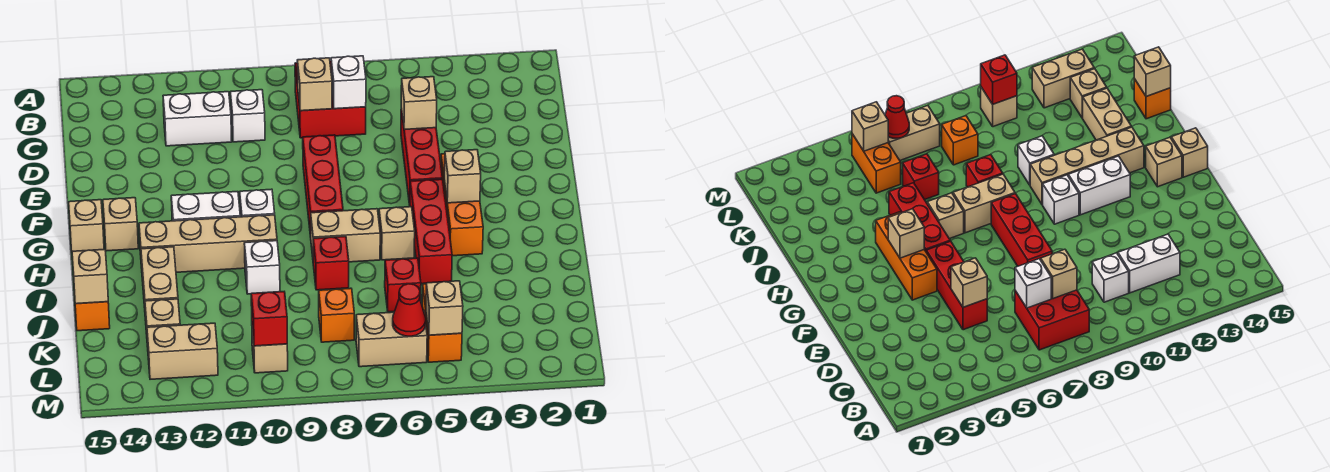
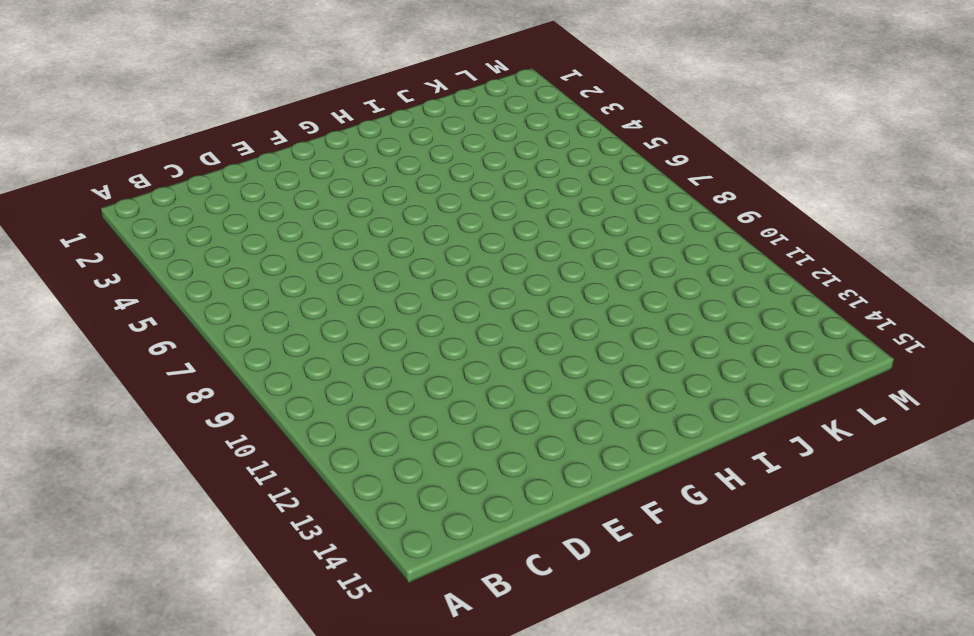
none -> red brick B7:C8 level 1
none -> white brick C10 level 1
none -> white brick C11:C12 level 1
none -> red brick D5:F5 level 1

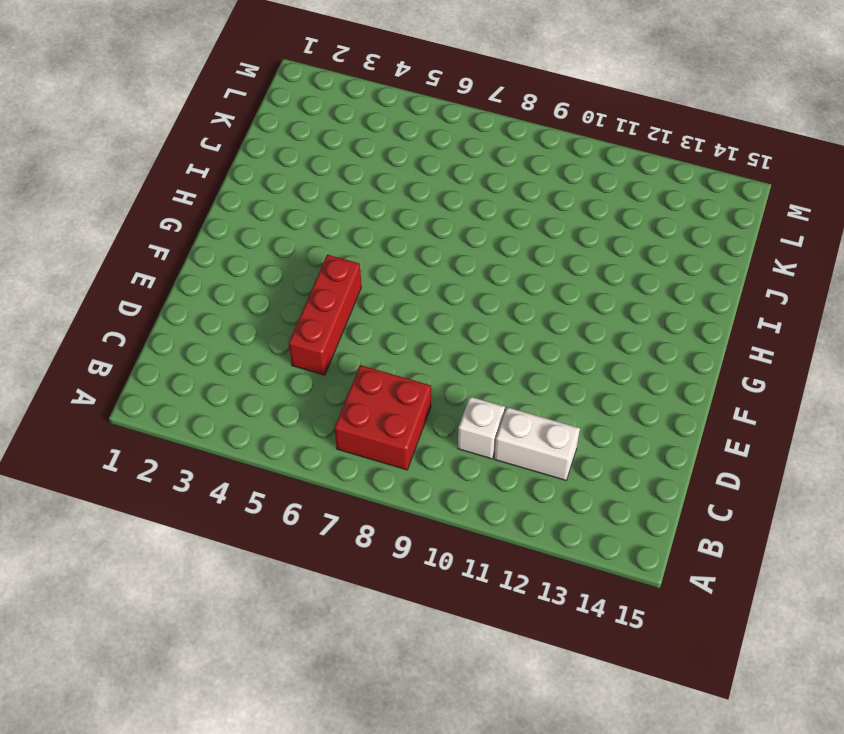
none -> red brick E8:G8 level 1
none -> orange brick F4:H4 level 1
none -> red brick G5:I5 level 1
none -> white brick G10 level 1

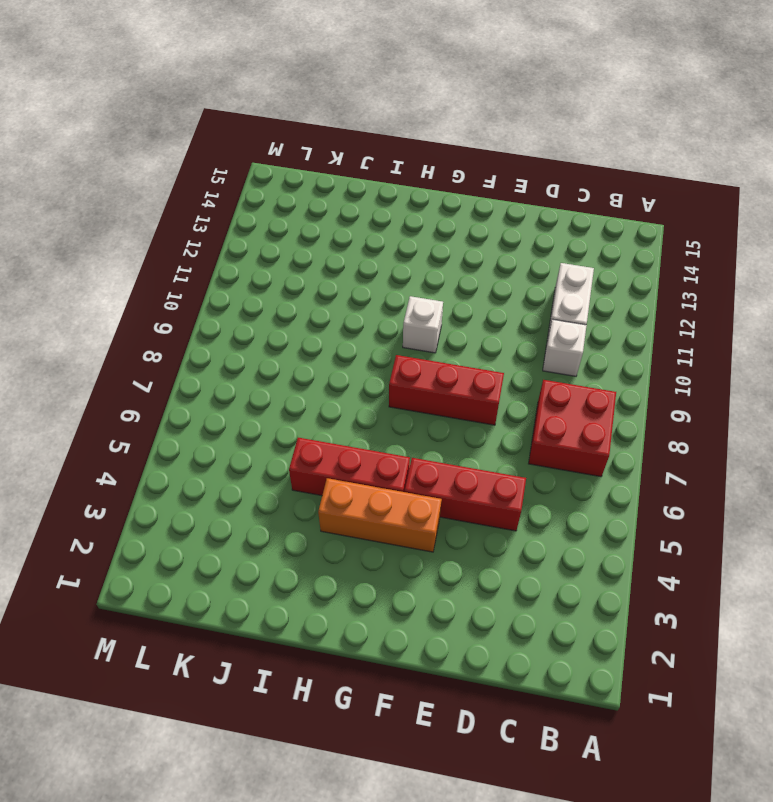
none -> white brick G11:G12 level 1
none -> tan brick G14 level 1
none -> tan brick G15 level 1
none -> tan brick H6 level 1

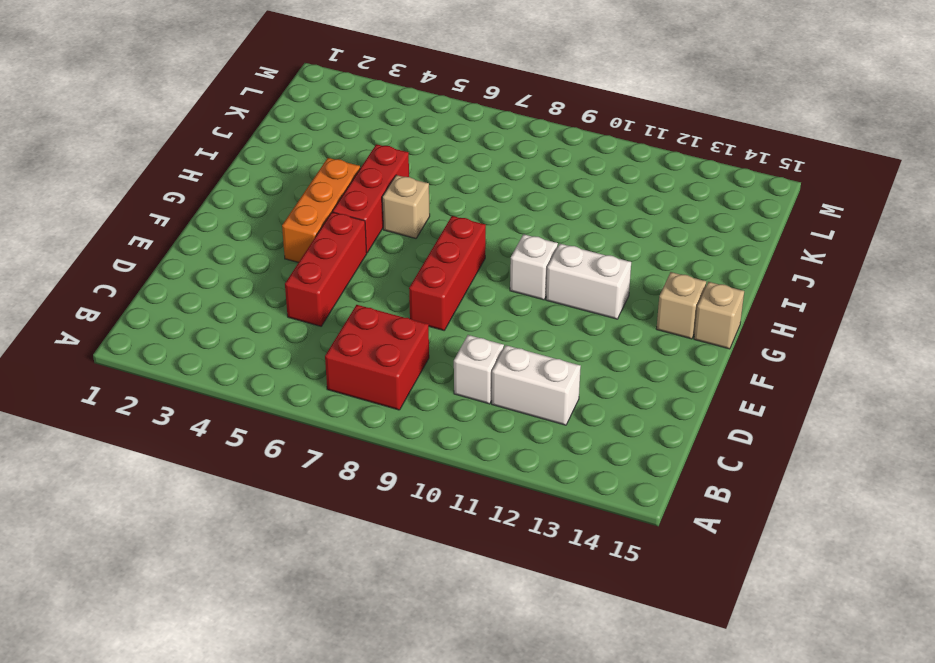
none -> tan brick H7:H8 level 1
none -> tan brick H10:H13 level 1
none -> red brick I8 level 1
none -> white brick I10 level 1

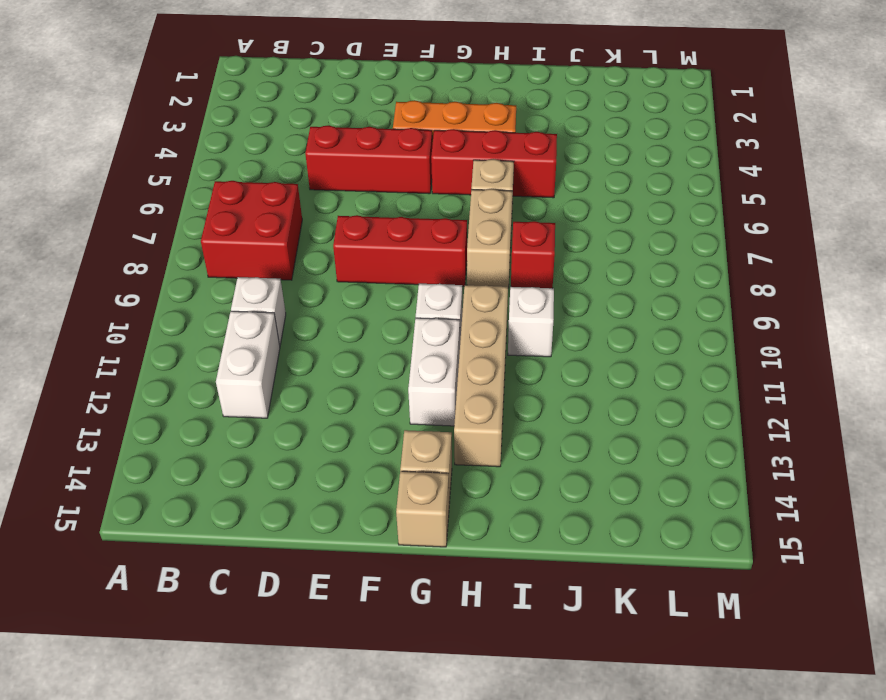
none -> tan brick I13:J13 level 1
none -> red brick J6 level 1
none -> orange brick J15 level 1
none -> orange brick K5:L5 level 1

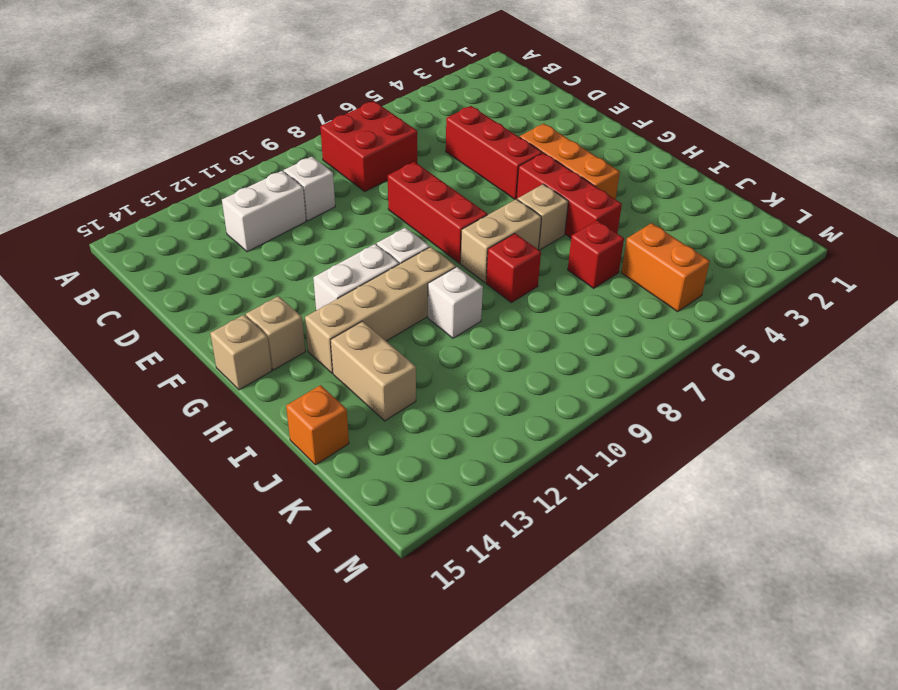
none -> orange brick K8 level 1
none -> tan brick K13 level 1
none -> tan brick L6:L7 level 1
none -> tan brick L10 level 1

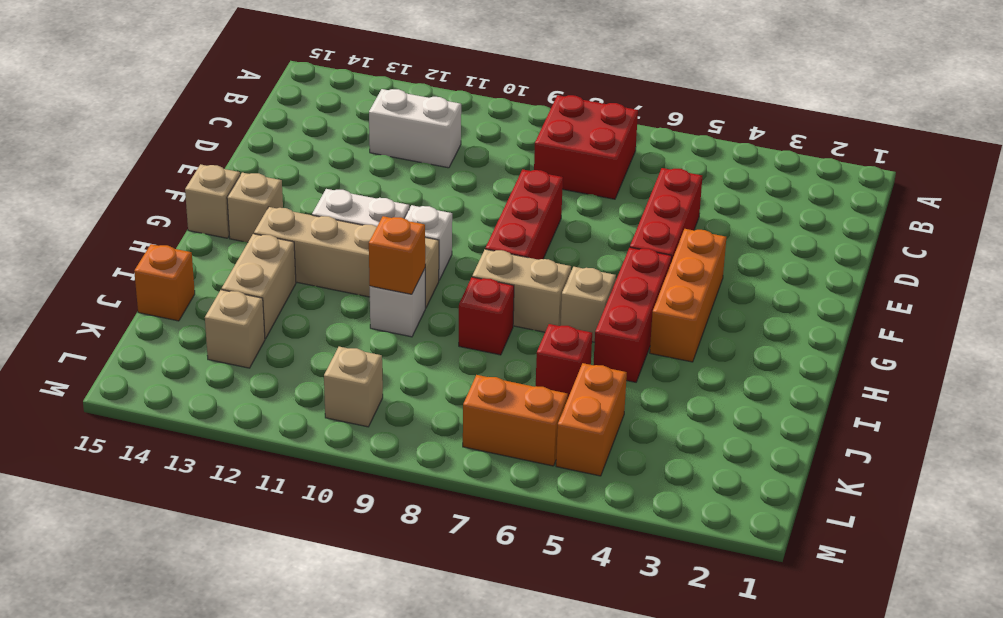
orange brick I10 level 2 -> orange brick K8 level 1
orange brick L6:L7 level 1 -> tan brick L6:L7 level 1
none -> white brick C10 level 1
none -> tan brick L12:L13 level 1
none -> white brick C7 level 2
none -> tan brick C8 level 2

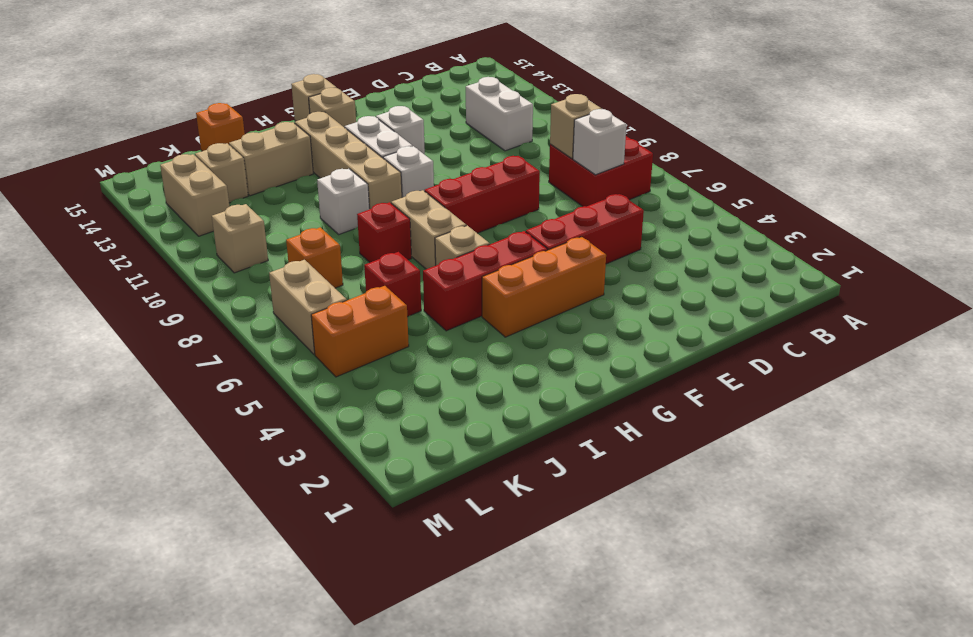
white brick F12 level 1 -> white brick C10 level 1
none -> tan brick D5 level 2
none -> tan brick G4 level 2
none -> tan brick J15 level 2
none -> tan brick L5 level 2

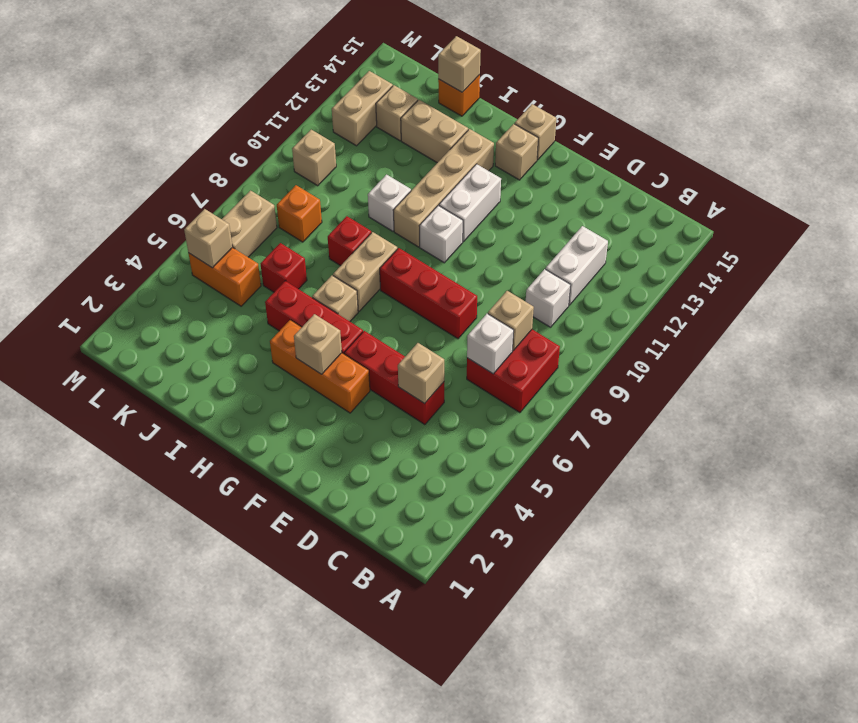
none -> red cone L6 level 2
none -> red brick L10 level 2

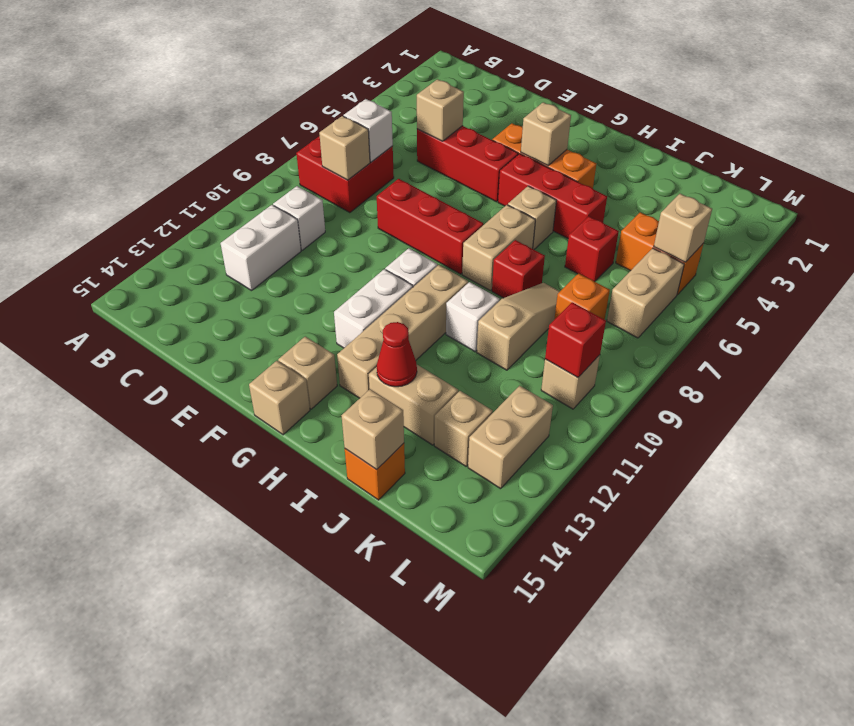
red cone I13 level 2 -> red cone L6 level 2
tan slope J8:J10 level 1 top 10 -> none

